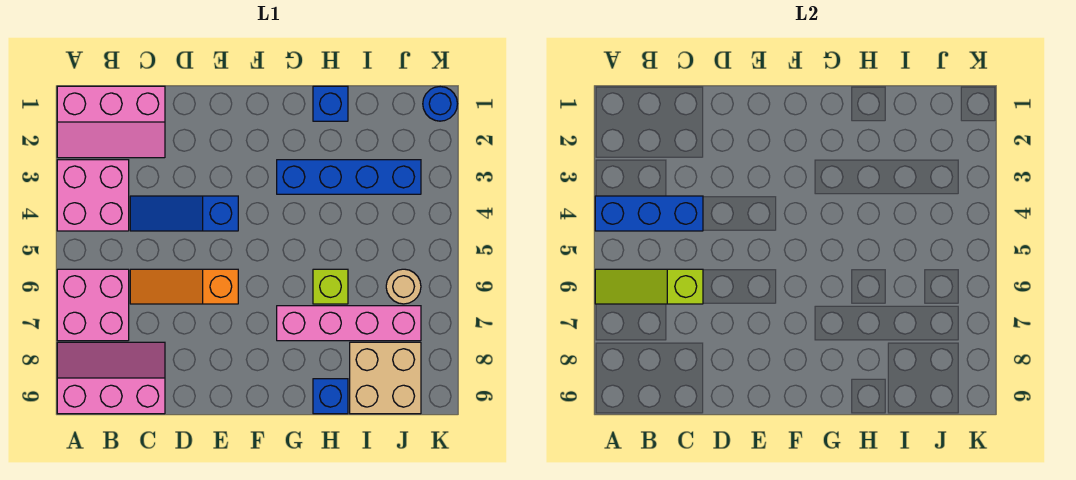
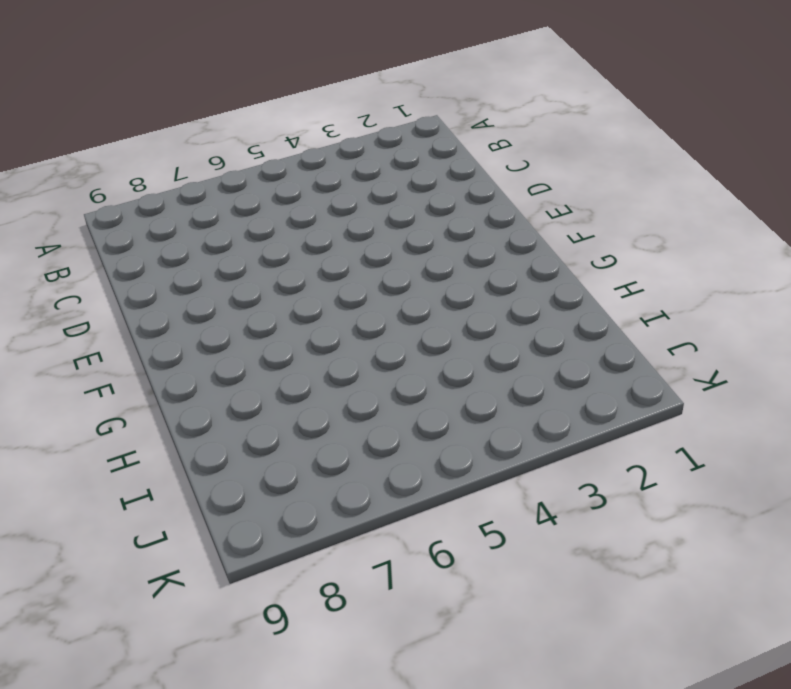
none -> pink slope A1:C2 level 1 top 1
none -> pink brick A3:B4 level 1
none -> pink brick A6:B7 level 1

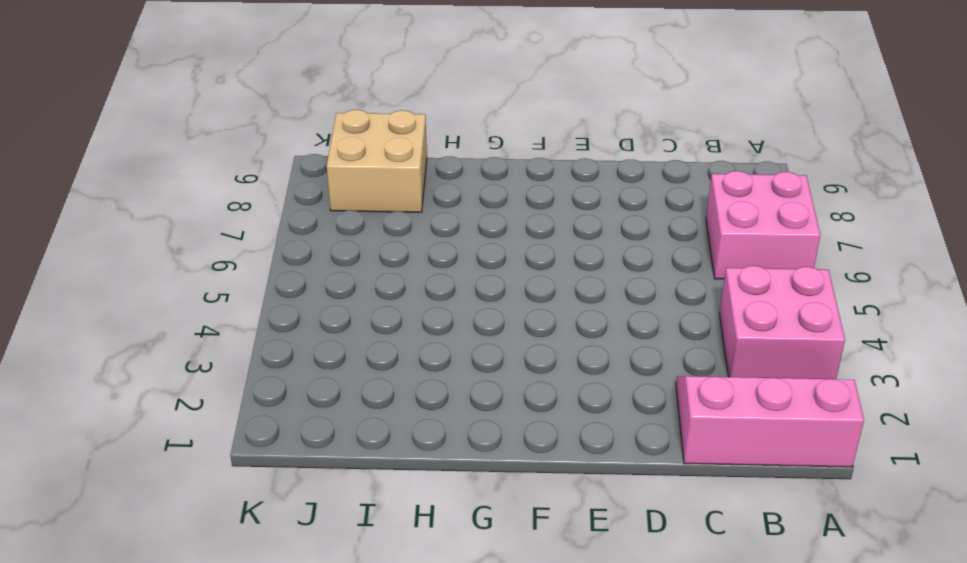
none -> pink slope A8:C9 level 1 top 9
none -> blue slope C4:E4 level 1 top E
none -> orange slope C6:E6 level 1 top E

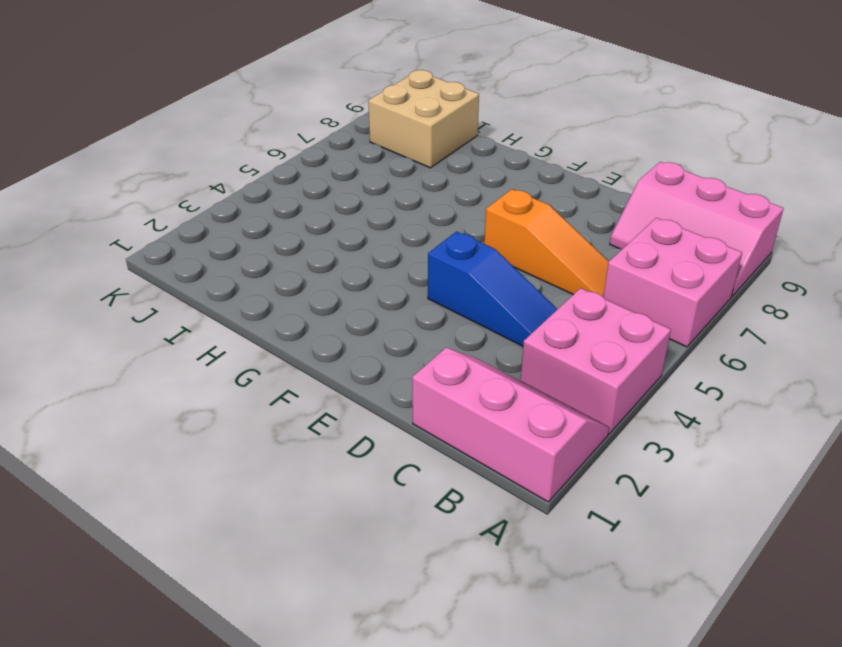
none -> blue brick G3:J3 level 1
none -> pink brick G7:J7 level 1
none -> blue brick H1 level 1

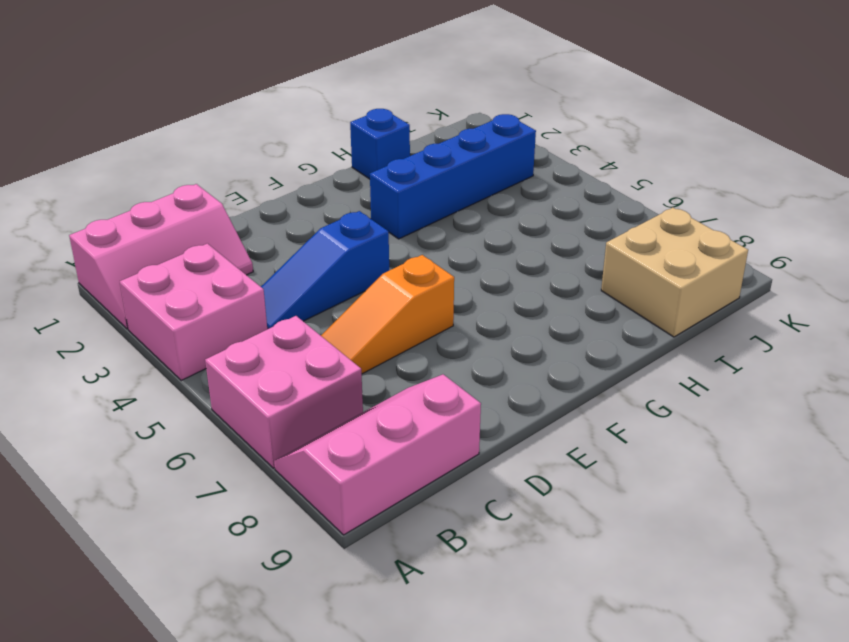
none -> pink brick G7:J7 level 1
none -> lime brick H6 level 1
none -> blue brick H9 level 1

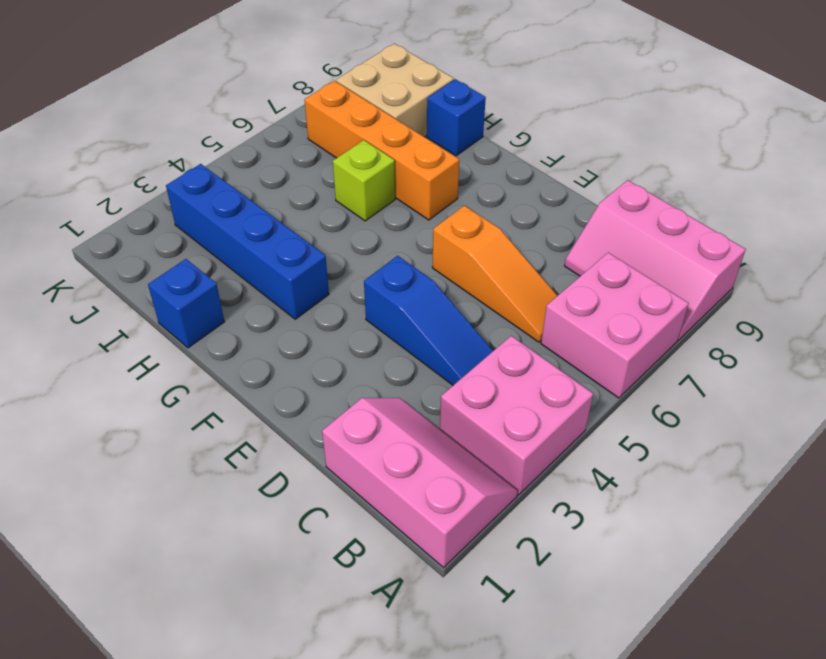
orange brick G7:J7 level 1 -> pink brick G7:J7 level 1
none -> tan round brick J6 level 1
none -> blue round brick K1 level 1
none -> blue brick A4:C4 level 2

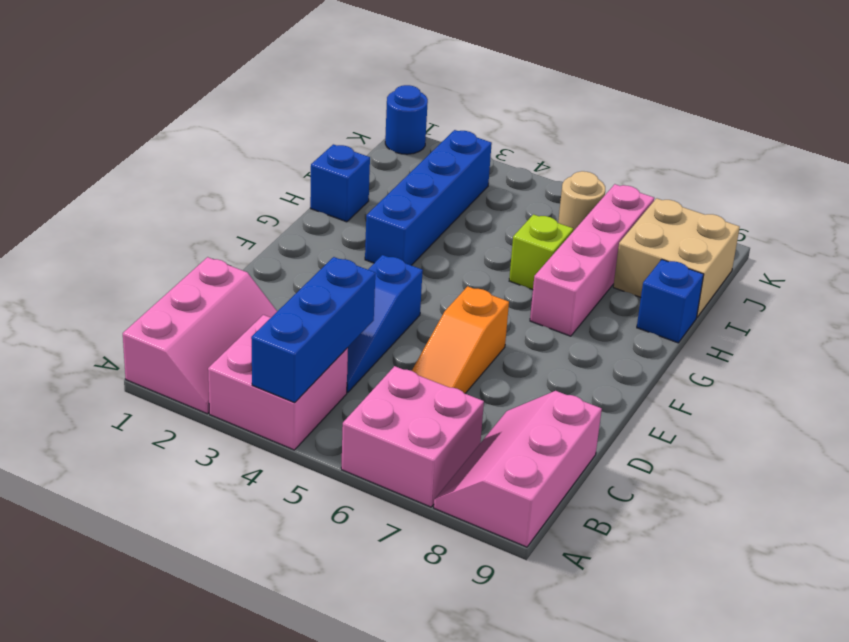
none -> lime slope A6:C6 level 2 top C

